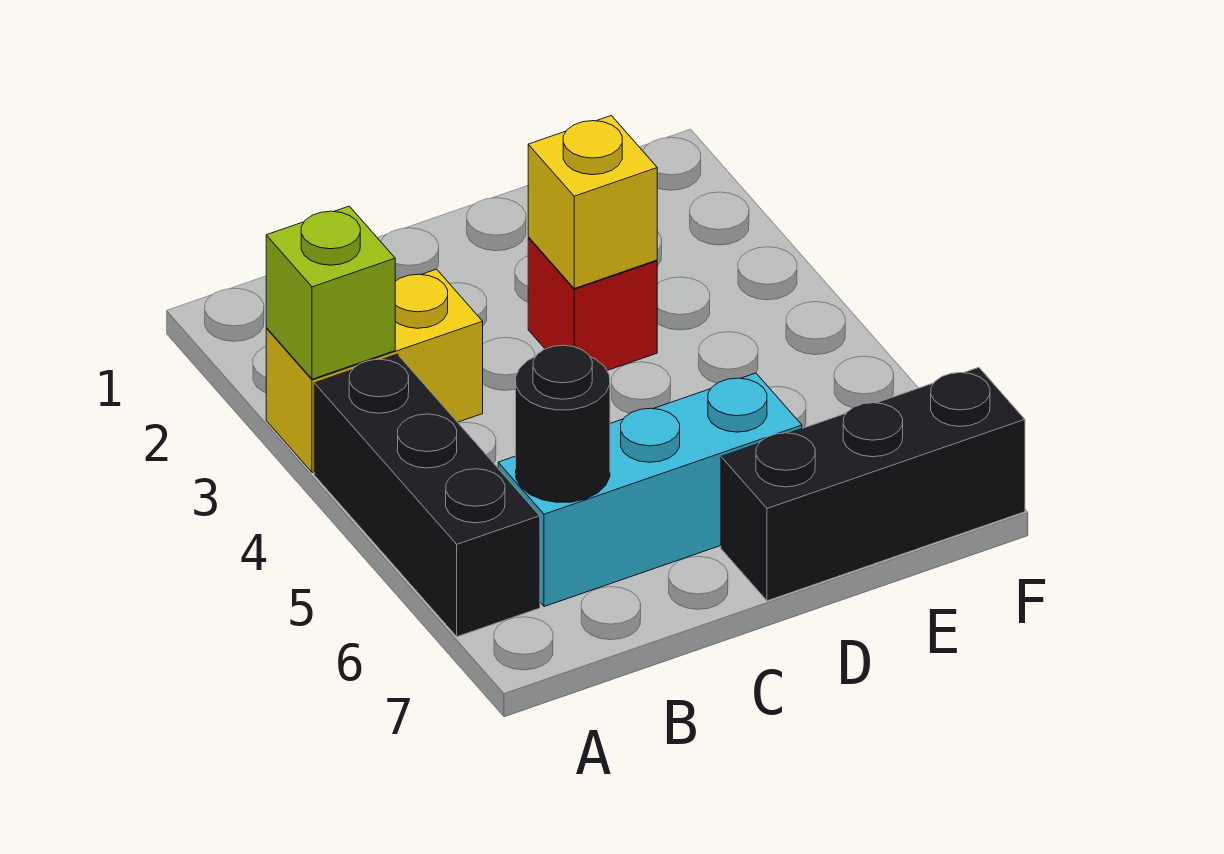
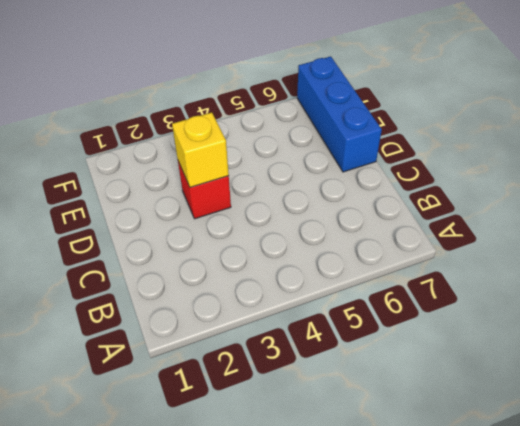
blue brick D7:F7 level 1 -> black brick D7:F7 level 1
none -> yellow brick A3:B3 level 1
none -> black brick A4:A6 level 1

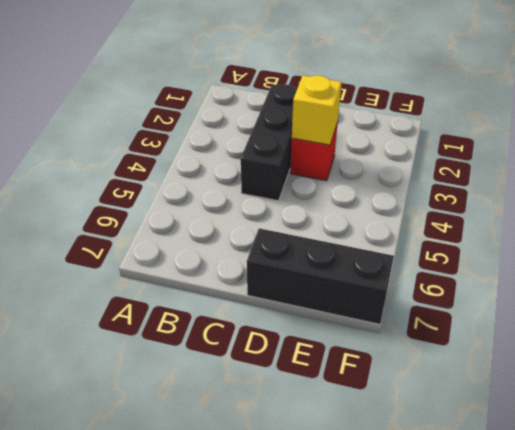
black brick C2:C4 level 1 -> black brick A4:A6 level 1
none -> yellow brick A3:B3 level 1
none -> cyan brick B6:D6 level 1

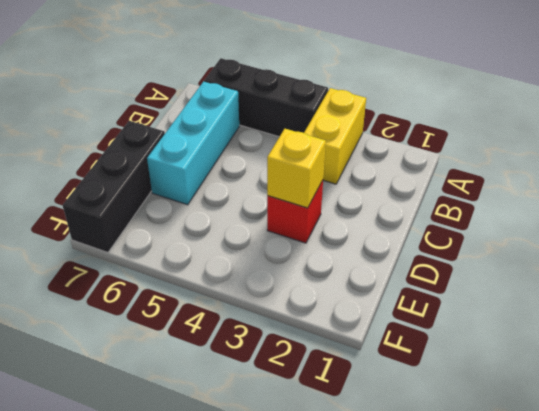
none -> lime brick A3 level 2
none -> black round brick B6 level 2

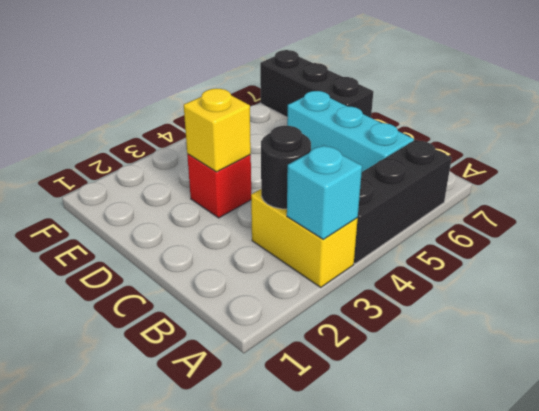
cyan brick A3 level 2 -> lime brick A3 level 2
black round brick B3 level 2 -> black round brick B6 level 2

